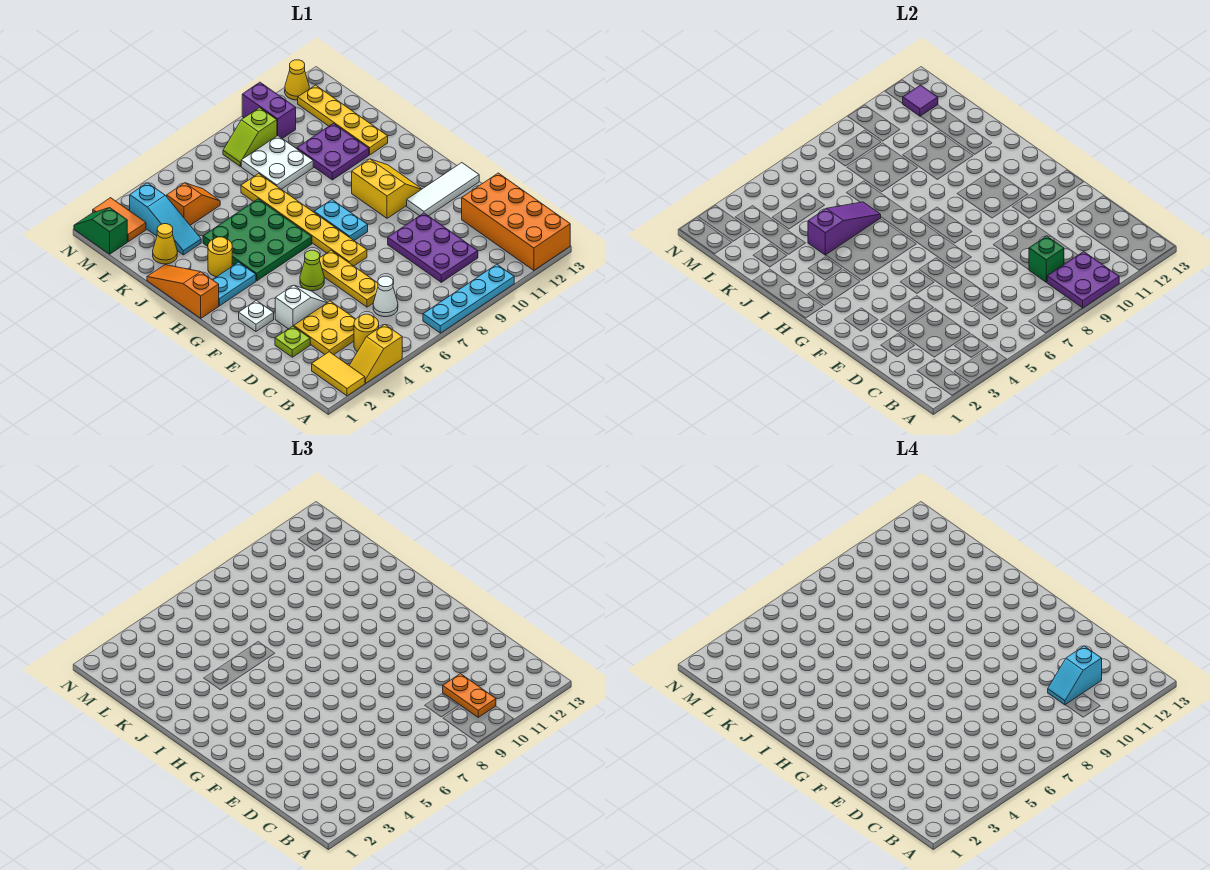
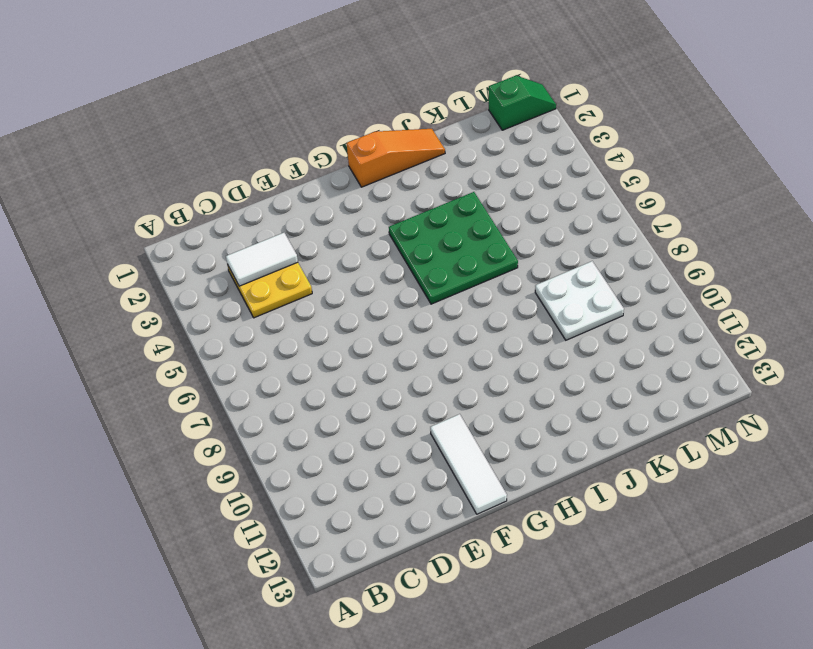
white tile C3:D3 level 2 -> none
none -> yellow tile A2:B2 level 1
none -> yellow slope A3:A4 level 1 top 4
none -> cyan plate A7:A10 level 1
none -> orange brick A12:D13 level 1

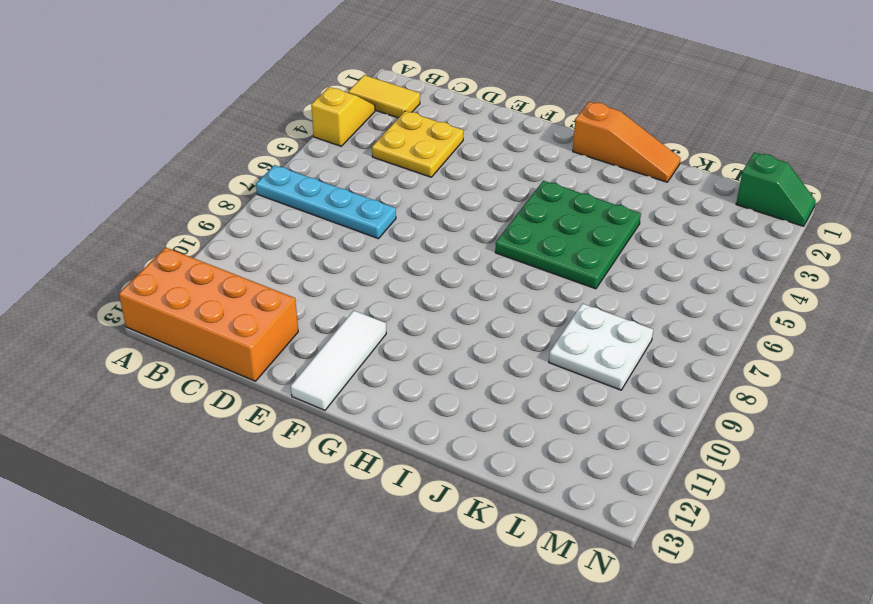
cyan plate A7:D7 level 1 -> cyan plate A7:A10 level 1
none -> yellow round brick B4 level 1
none -> white cone C6 level 1
none -> purple plate C9:E10 level 1
none -> lime plate D2 level 1

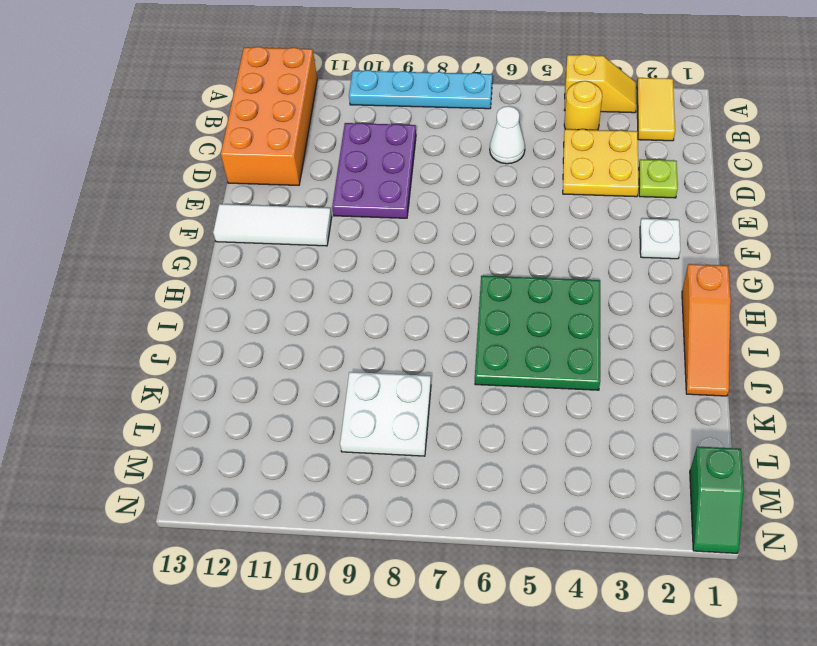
none -> yellow plate D6:F6 level 1
none -> white slope E3:E4 level 1 top 3
none -> lime cone F5 level 1
none -> yellow plate F7:K7 level 1

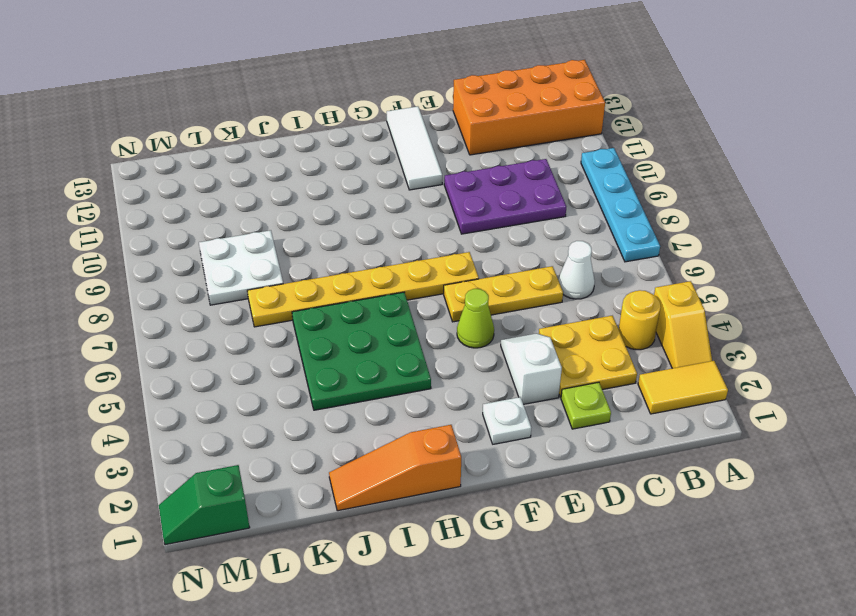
none -> cyan plate G8:H8 level 1
none -> yellow slope G10:H11 level 1 top 10
none -> cyan plate H2:H3 level 1
none -> yellow round brick I3 level 1

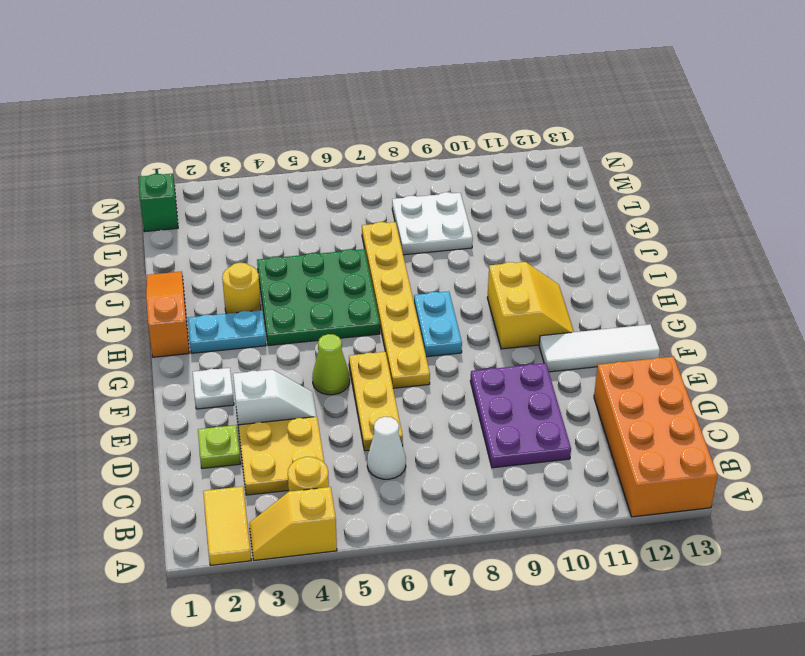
none -> cyan plate A7:A10 level 1
none -> purple plate J10:K11 level 1
none -> yellow plate J12:M12 level 1
none -> yellow cone K2 level 1

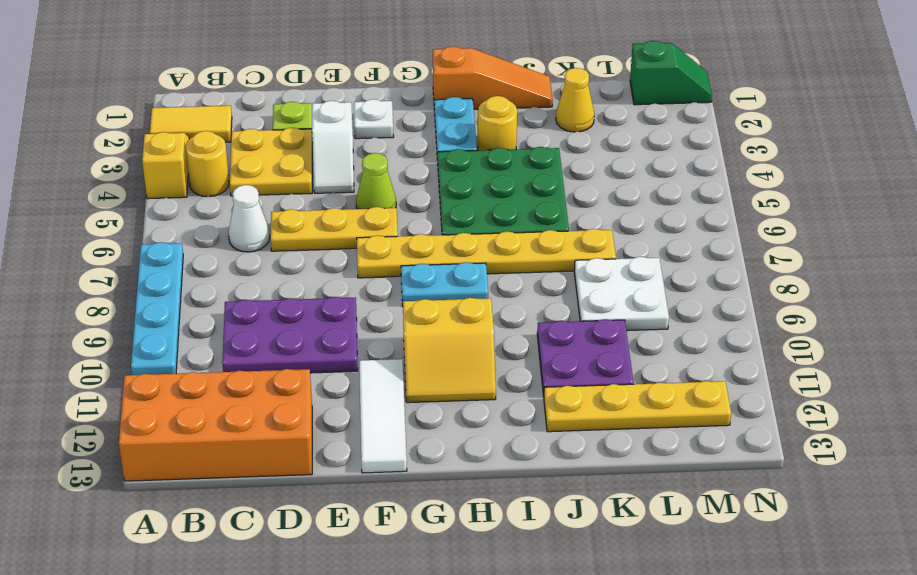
none -> cyan slope K3:M3 level 1 top M
none -> orange slope L4:L5 level 1 top 4
none -> orange tile M2:N2 level 1
none -> lime slope M8:M9 level 1 top 9

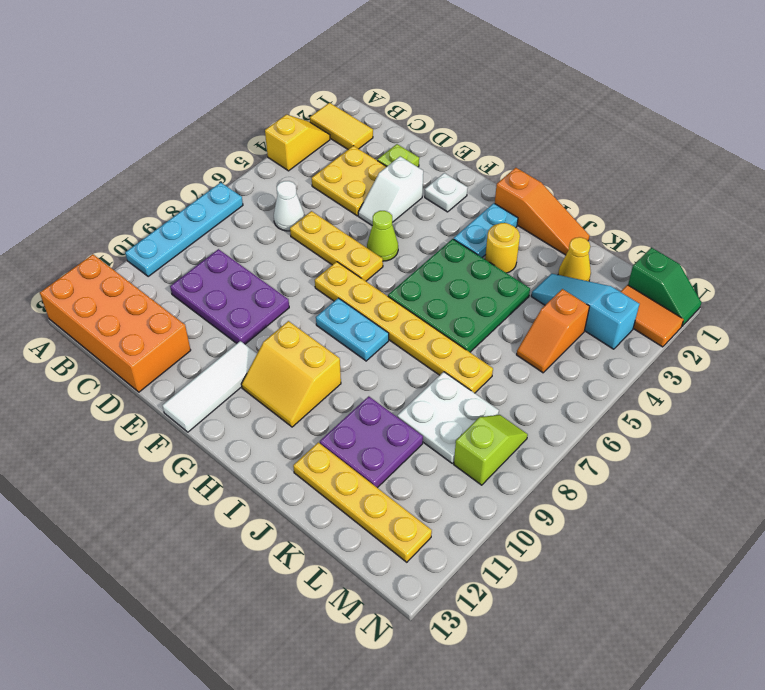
none -> yellow round brick B4 level 1
none -> purple brick M10:N10 level 1
none -> yellow cone N12 level 1
none -> purple plate A9:B10 level 2

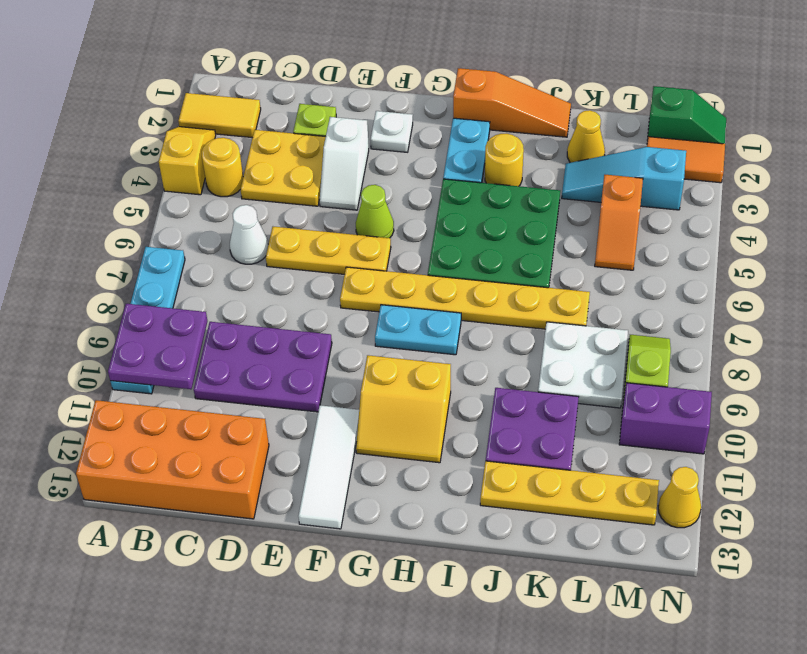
none -> green brick C9 level 2
none -> purple slope J4:J6 level 2 top 4
none -> purple tile M12 level 2
none -> orange plate B10:C10 level 3

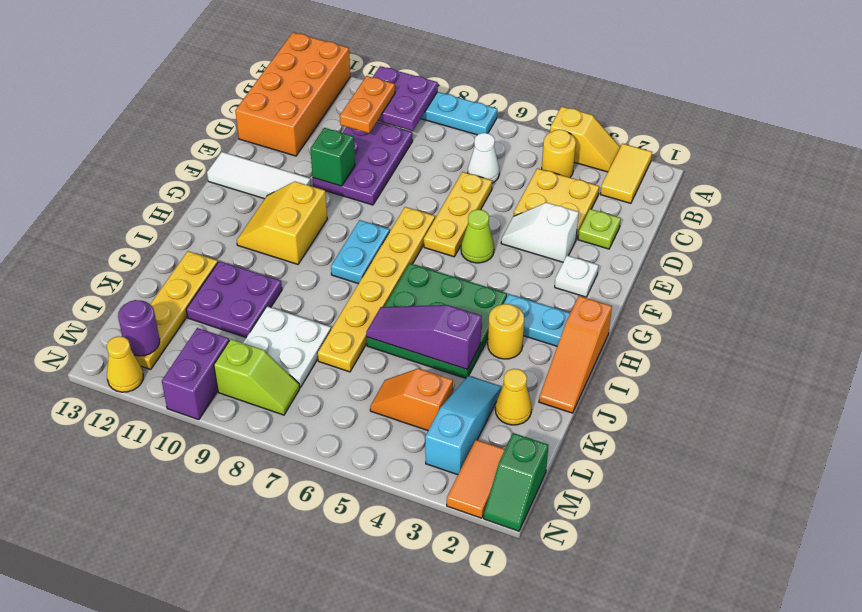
green brick E10 level 2 -> green brick C9 level 2
purple round brick M12 level 2 -> purple tile M12 level 2
none -> cyan slope C10:C11 level 4 top 11

